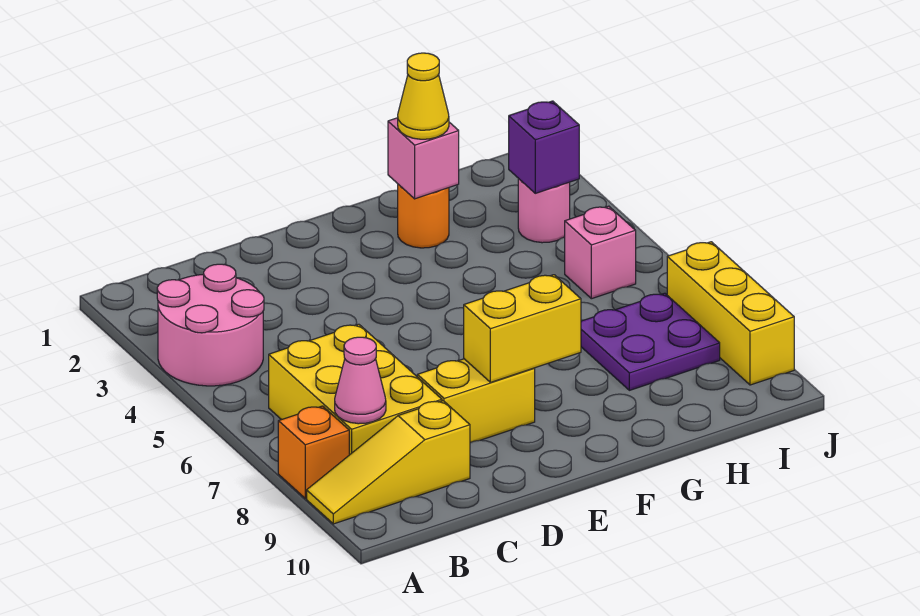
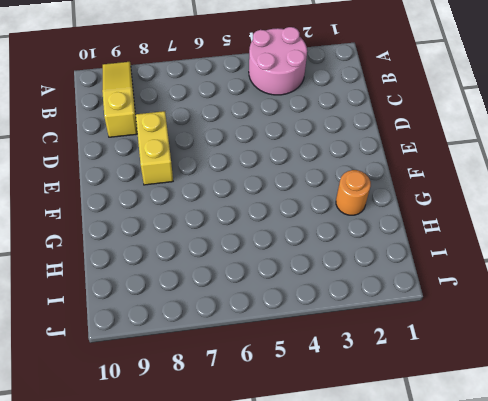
none -> orange brick A8 level 1
none -> yellow brick B6:C8 level 1
none -> purple plate H7:I8 level 1

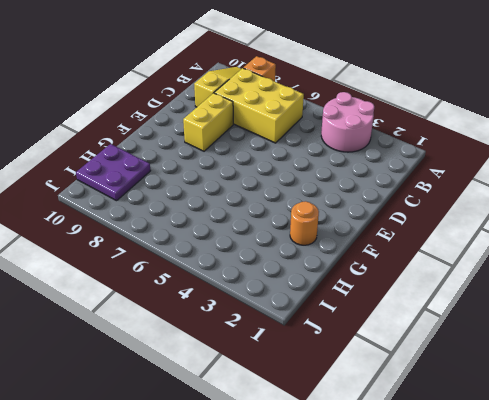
purple plate H9:I10 level 1 -> purple plate H7:I8 level 1
none -> pink round brick I3 level 1
none -> pink brick I5 level 1
none -> yellow brick J7:J9 level 1

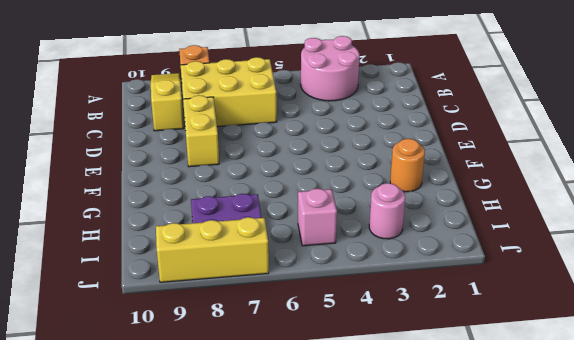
none -> pink cone B8 level 2
none -> yellow brick E8:F8 level 2
none -> pink brick G2 level 2

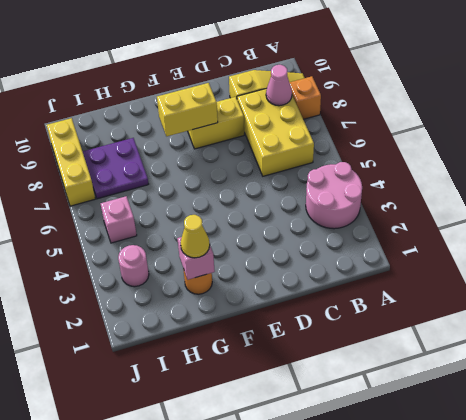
none -> purple brick I3 level 2

